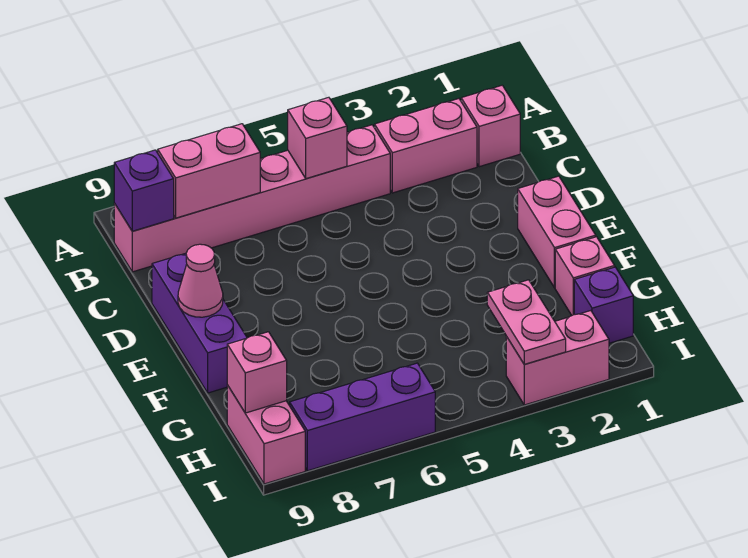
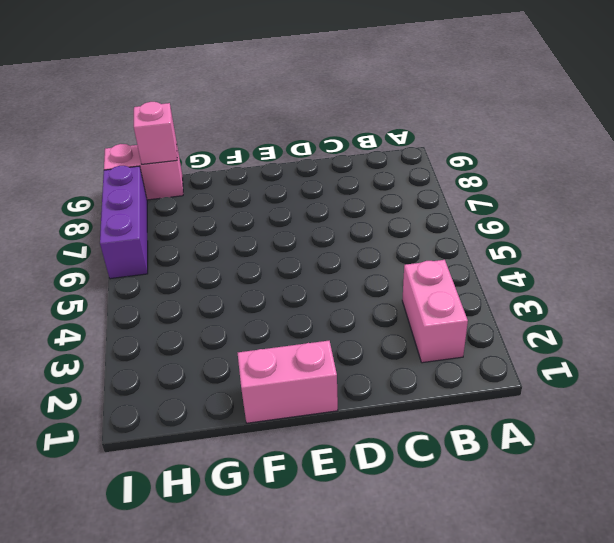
none -> pink brick B1 level 1
none -> pink brick B4:B9 level 1
none -> purple brick D9:F9 level 1

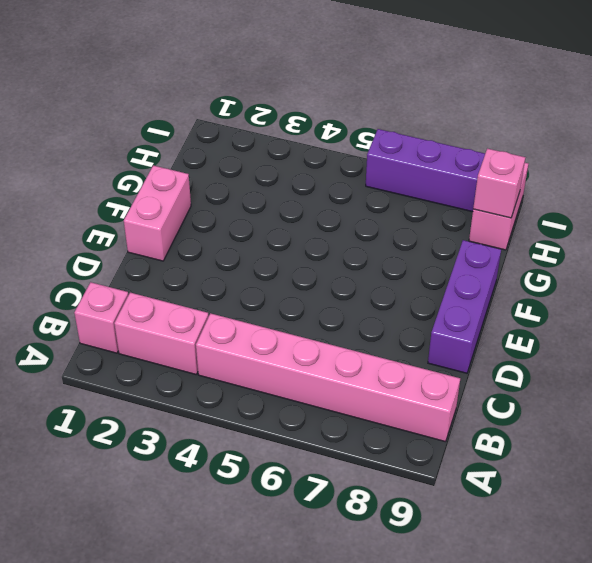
none -> pink brick G1 level 1
none -> purple brick H1 level 1
none -> pink brick I2:I3 level 1

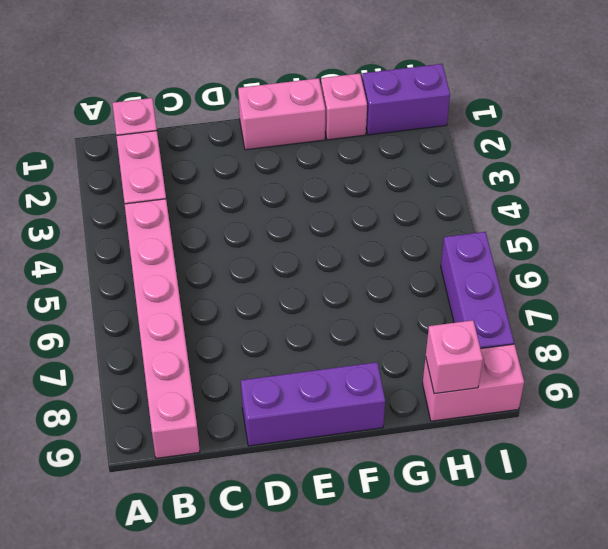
purple brick H1:I1 level 1 -> purple brick H1 level 1
none -> pink brick I2:I3 level 1
none -> pink brick B5 level 2
none -> pink brick B7:B8 level 2

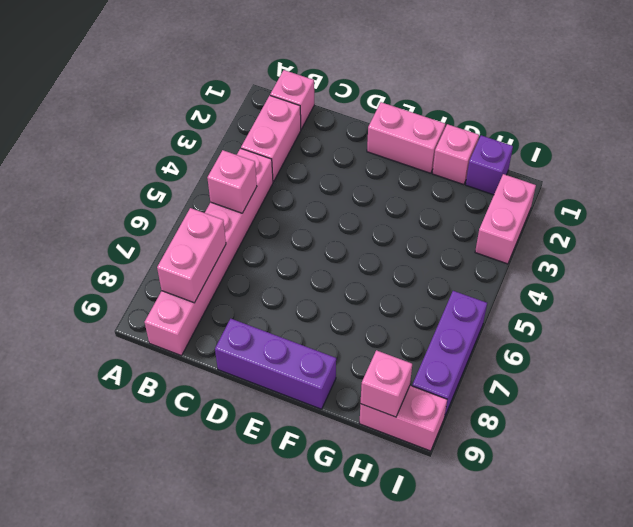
none -> purple brick B9 level 2
none -> pink cone E9 level 2
none -> pink plate H3:I3 level 2

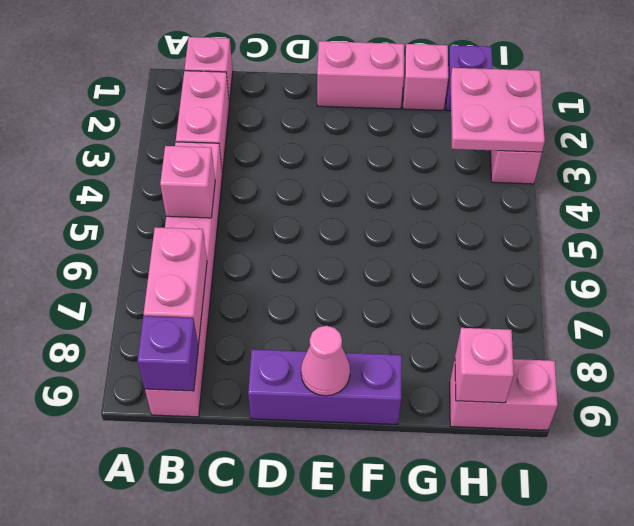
pink plate H2:I3 level 2 -> pink plate H3:I3 level 2
none -> purple brick I6:I8 level 1

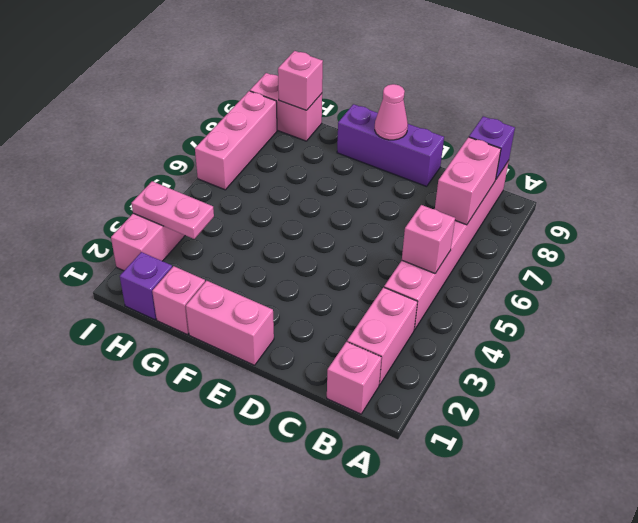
pink brick I6:I8 level 1 -> purple brick I6:I8 level 1

